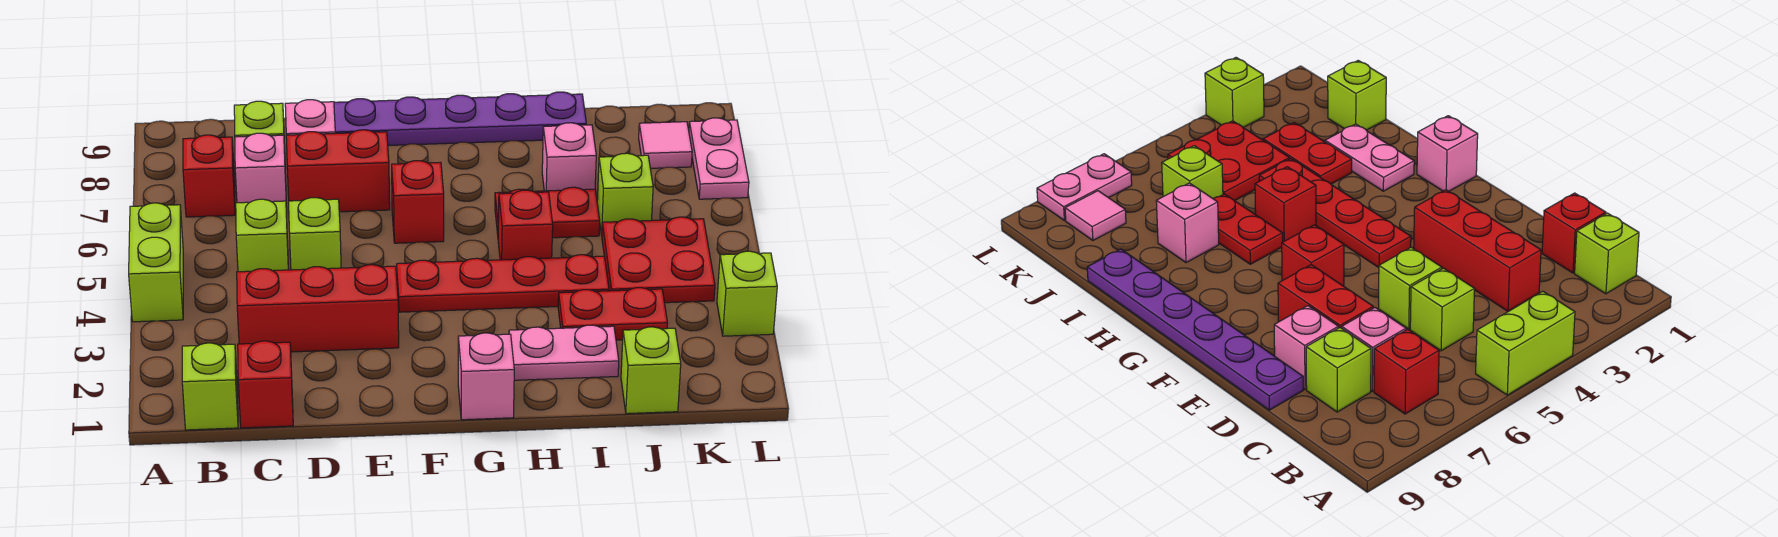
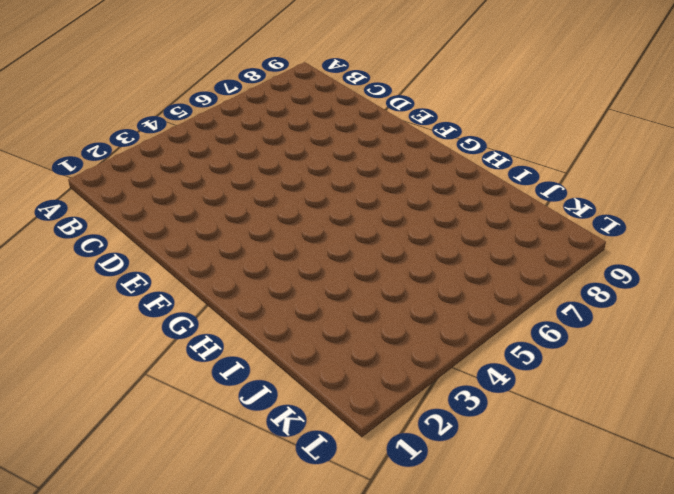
none -> lime brick A4:A5 level 1
none -> lime brick B1 level 1
none -> red brick B7 level 1

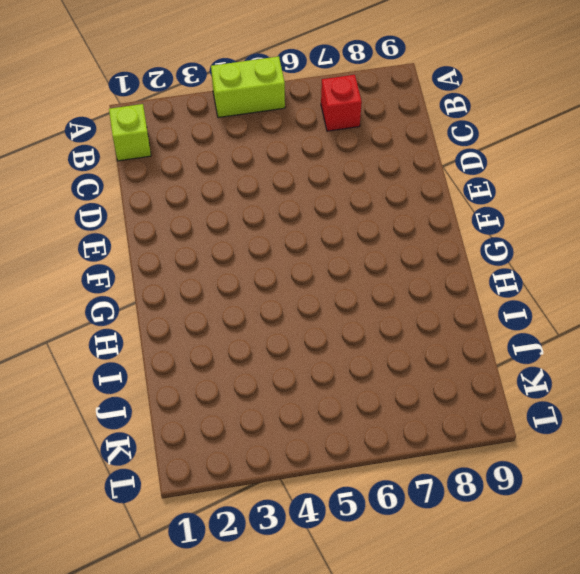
none -> red brick C1 level 1
none -> red brick C3:E3 level 1
none -> lime brick C5 level 1

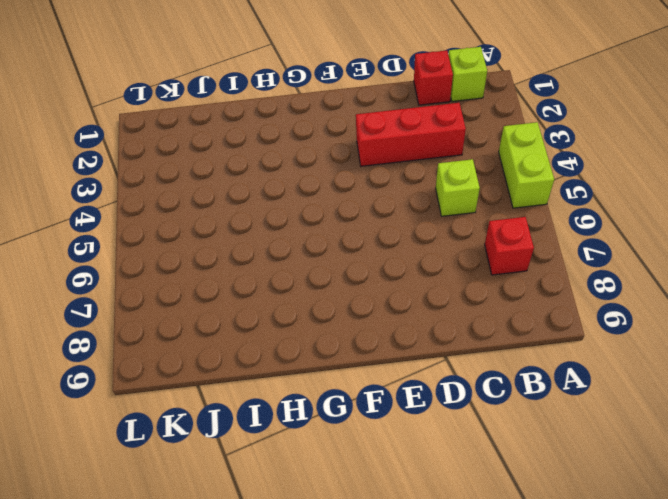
none -> pink brick C7 level 1
none -> lime brick C8 level 1
none -> lime brick D5 level 1

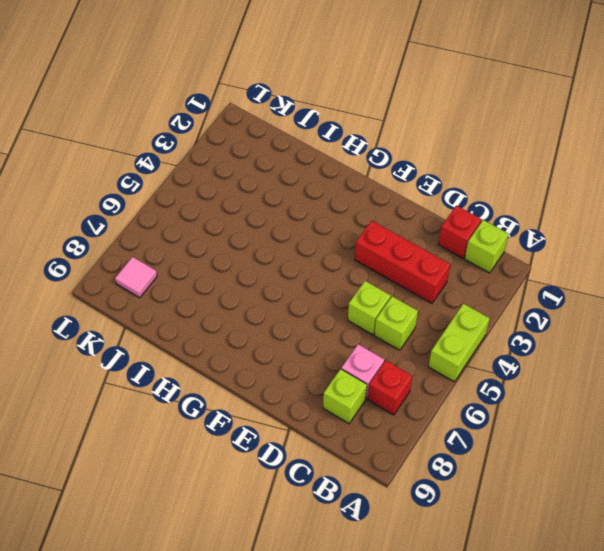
none -> red brick D7:E7 level 1
none -> pink brick D8 level 1
none -> purple plate D9:I9 level 1

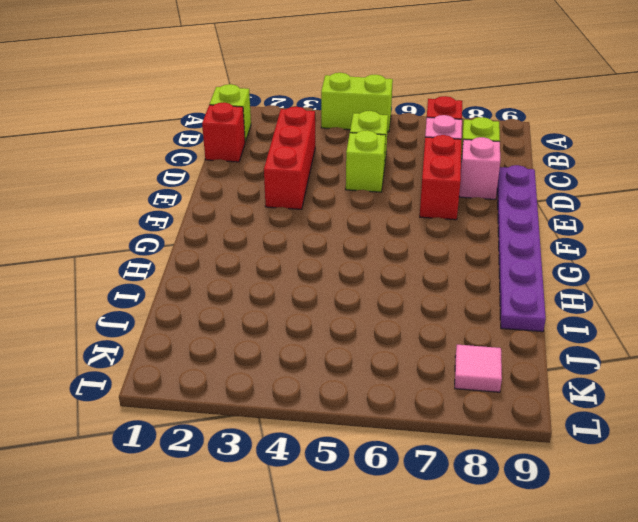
none -> red plate F4:I4 level 1
none -> red brick F6 level 1
none -> pink brick G1 level 1

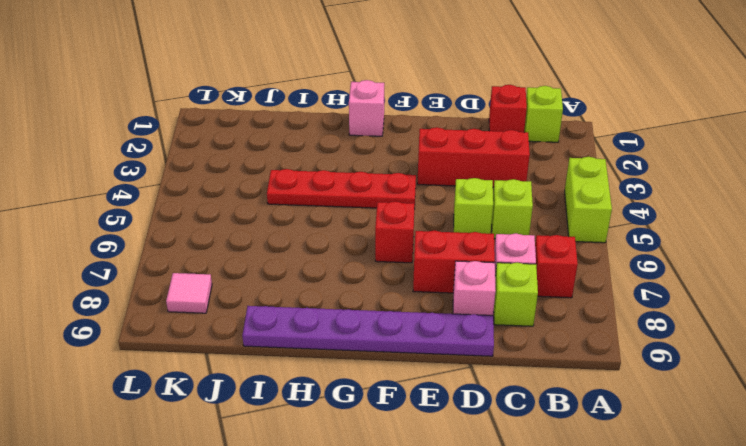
none -> pink plate H2:I2 level 1
none -> red brick H5 level 1
none -> red plate H6:I6 level 1

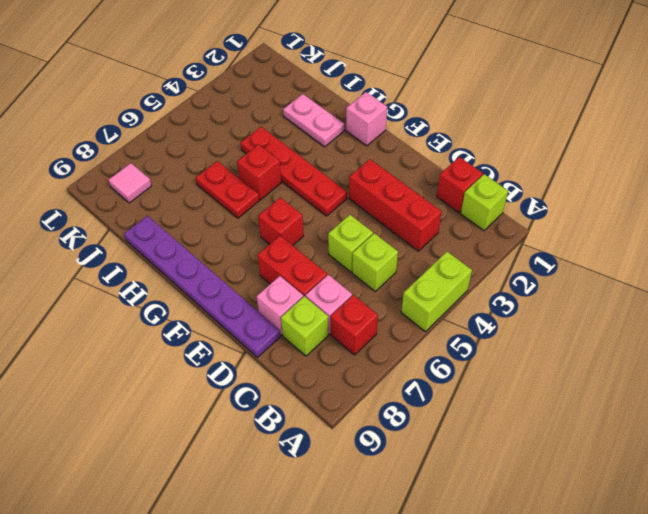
none -> red plate I3:J3 level 1
none -> pink brick I7 level 1
none -> lime brick J1 level 1

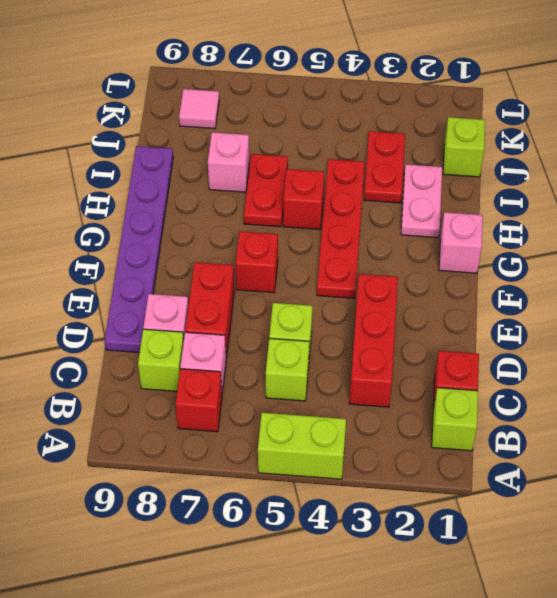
none -> red plate J4:K5 level 1
none -> lime brick J6 level 1
none -> lime brick L3 level 1

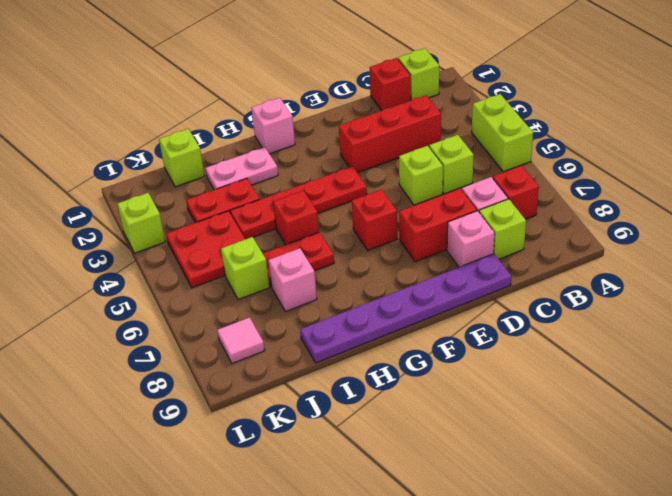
none -> pink plate L7:L8 level 1

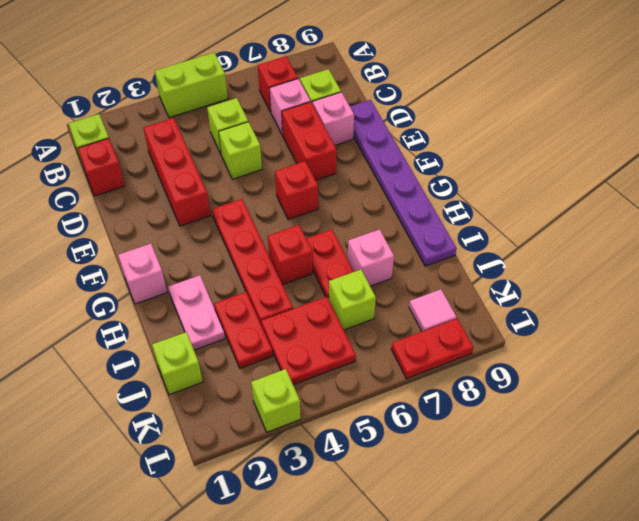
red plate L7:L8 level 1 -> pink plate L7:L8 level 1

